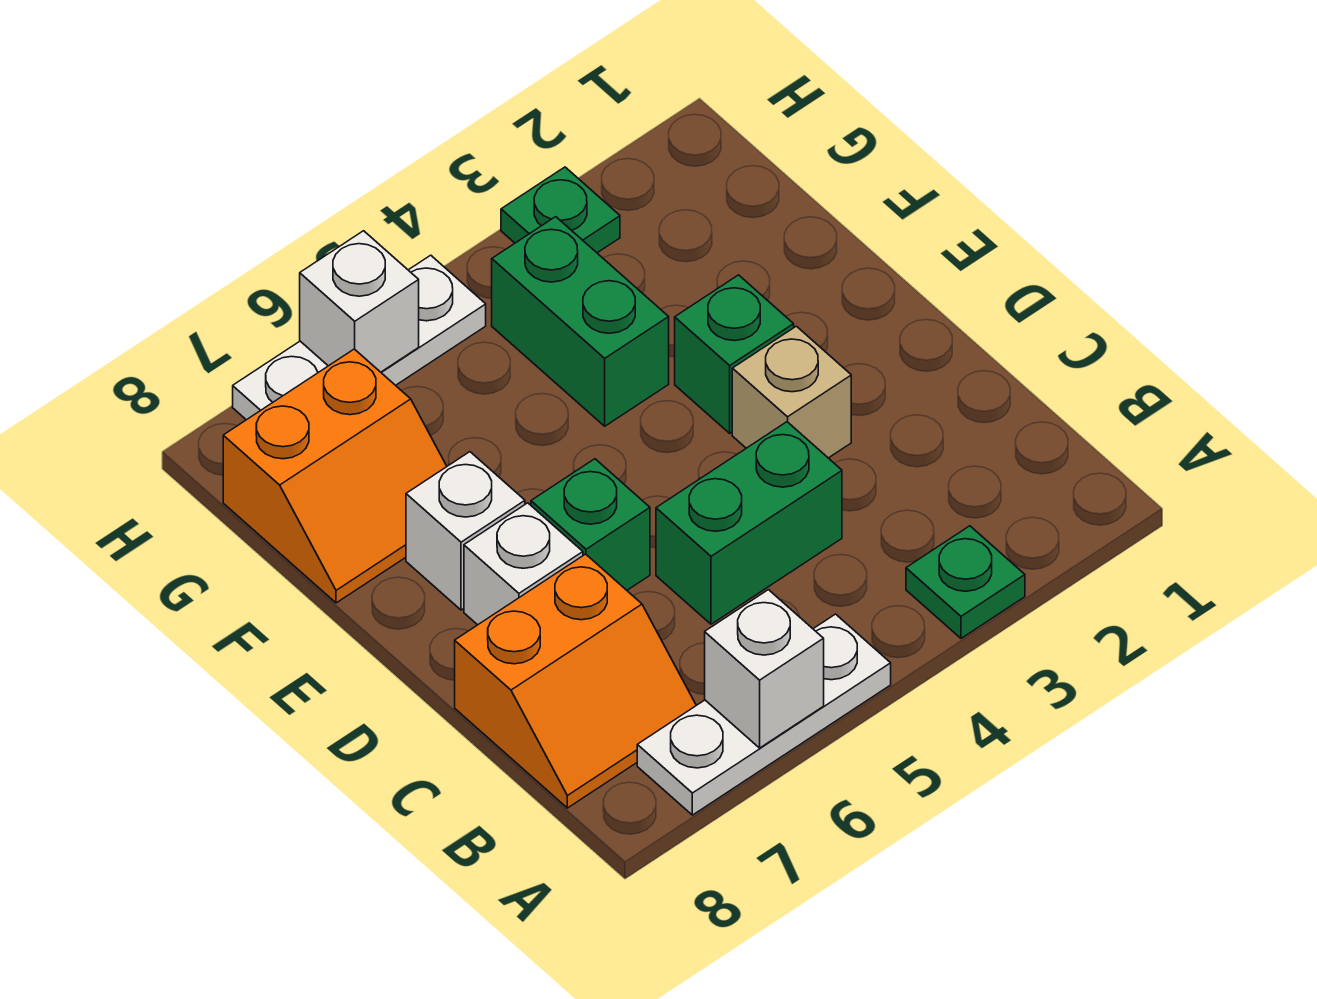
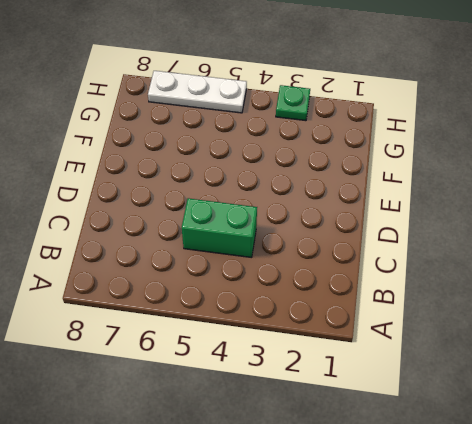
none -> green plate A3 level 1
none -> white plate A5:A7 level 1
none -> orange slope B7:C8 level 1 top C

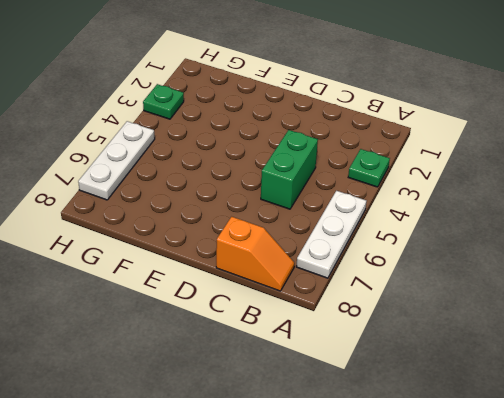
orange slope B8:C8 level 1 top C -> orange slope B7:C8 level 1 top C
none -> tan brick D3 level 1
none -> green brick D6 level 1
none -> white brick D7 level 1

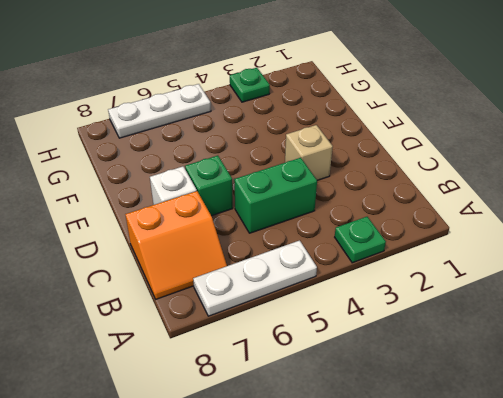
none -> green brick E3 level 1
none -> white brick E7 level 1
none -> green brick F4:G4 level 1

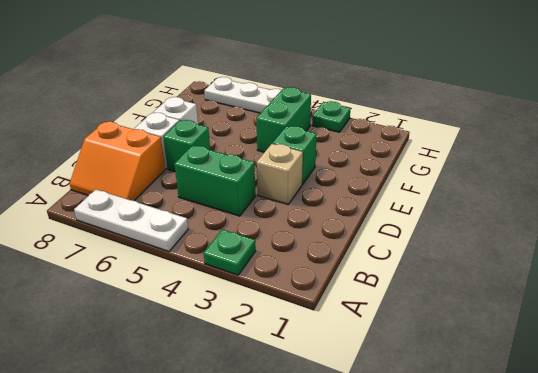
none -> orange slope F7:G8 level 1 top G
none -> white brick A6 level 2
none -> white brick H6 level 2

